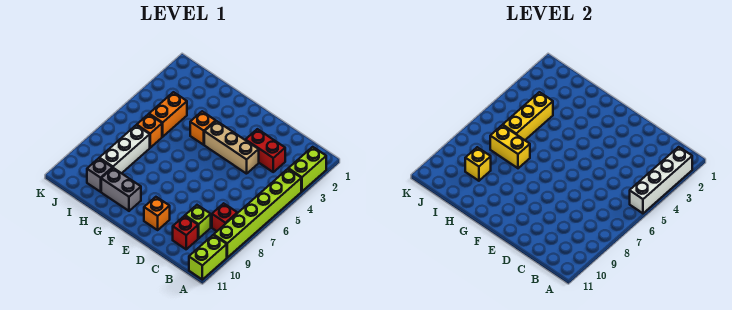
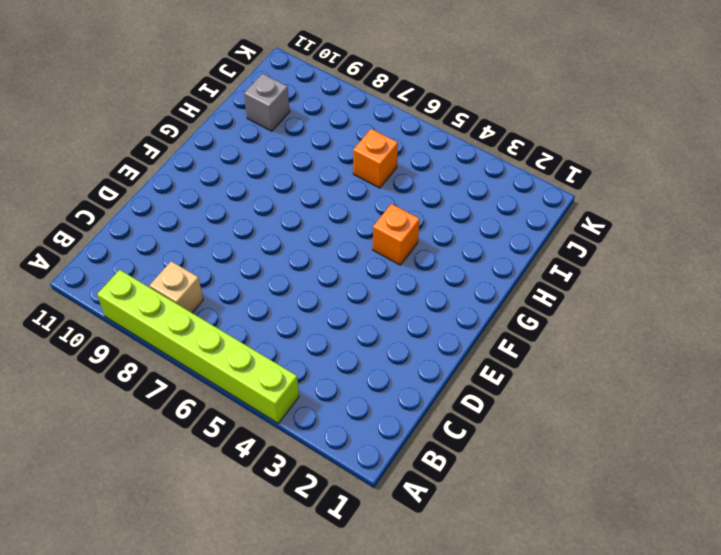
tan brick B8 level 1 -> red brick B8 level 1
none -> lime brick A2:A3 level 1
none -> lime brick A10:A11 level 1
none -> red brick C3:D3 level 1

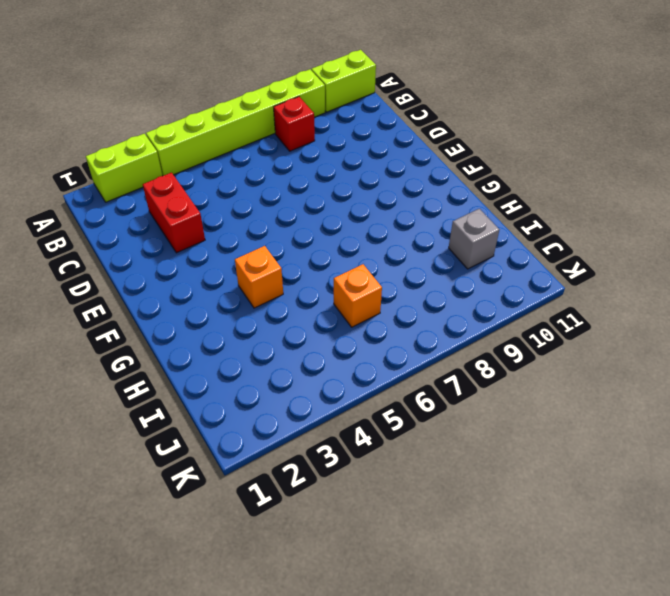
none -> lime brick C9 level 1
none -> red brick C10 level 1
none -> tan brick D4:F4 level 1

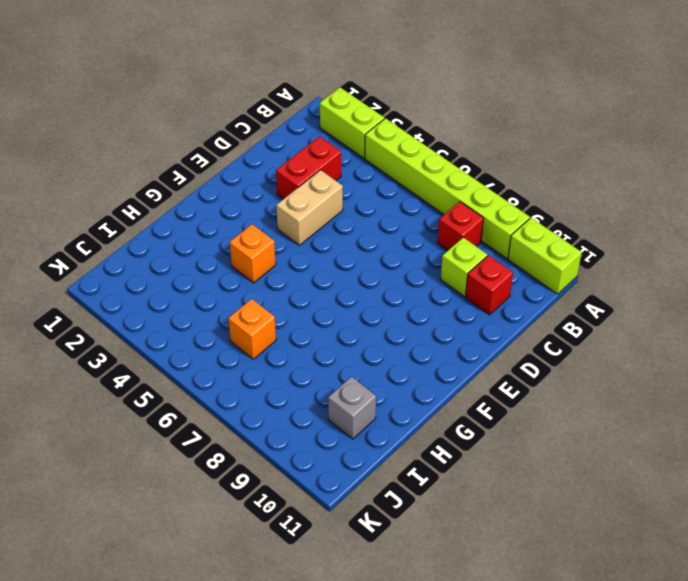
tan brick D4:E4 level 1 -> tan brick D4:F4 level 1
none -> orange brick E10 level 1
none -> grey brick G10:H10 level 1
none -> orange brick I4:I5 level 1

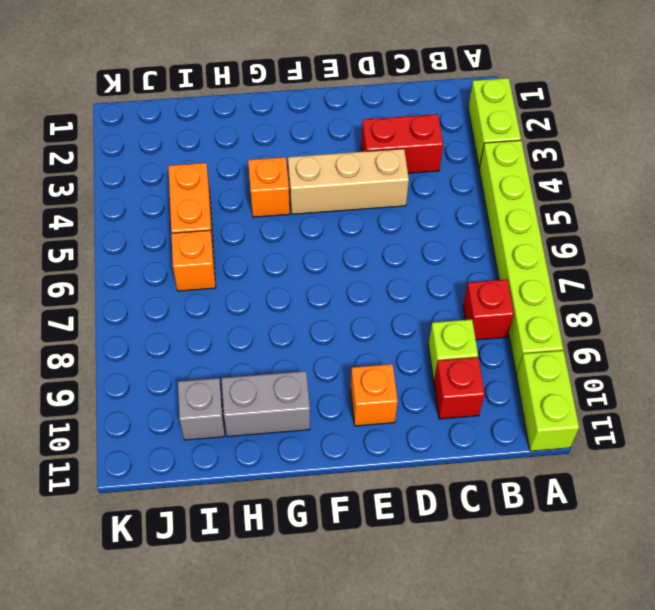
none -> white brick I7:I9 level 1
none -> white brick A2:A5 level 2
none -> yellow brick H7:I7 level 2

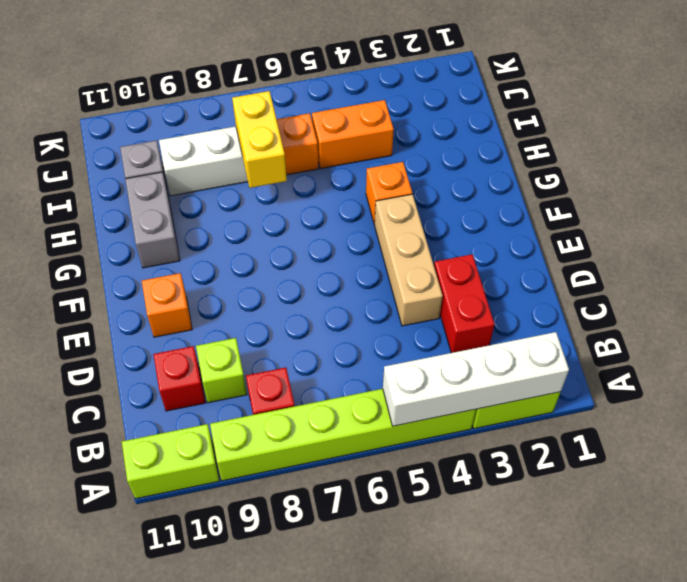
none -> yellow brick I4:I6 level 2
none -> yellow brick I9 level 2

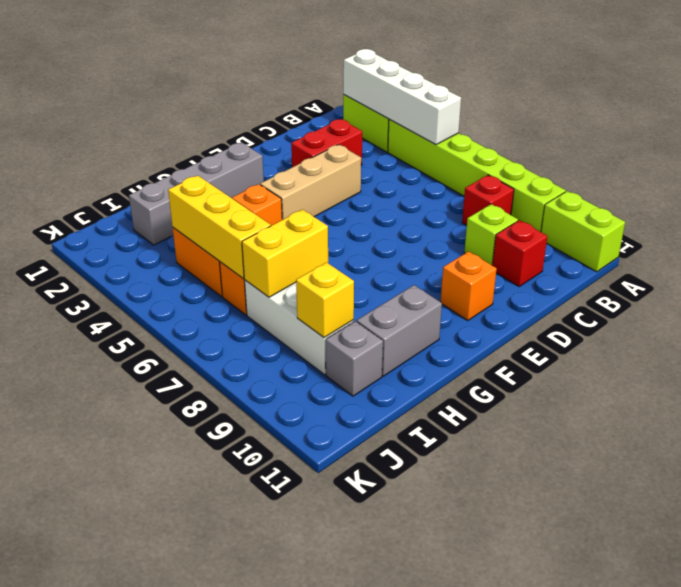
grey brick F2:I2 level 1 -> none

